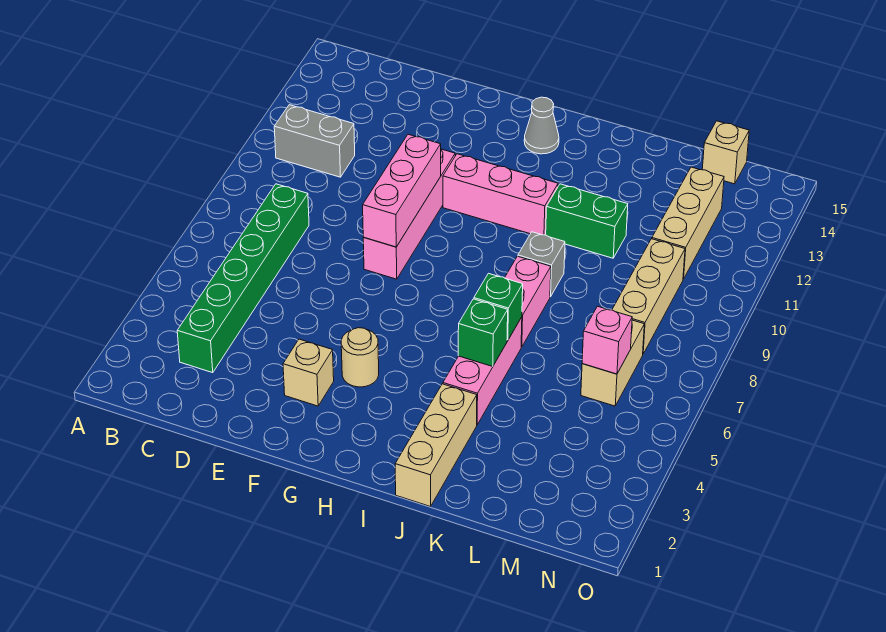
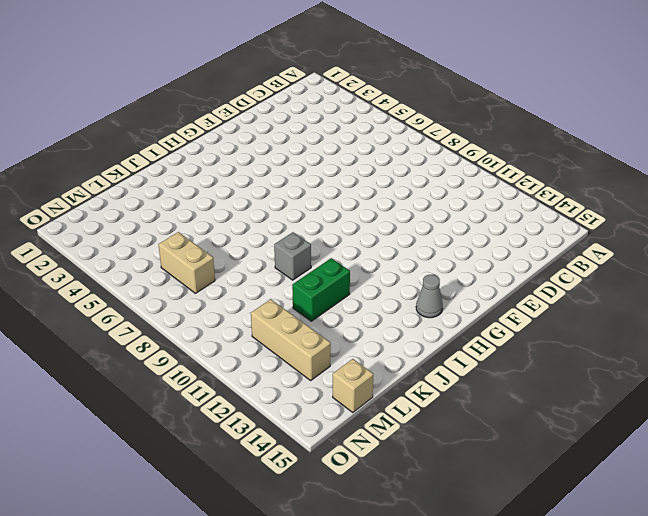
none -> grey brick B11:C11 level 1
none -> green brick C3:C8 level 1
none -> tan brick F3 level 1

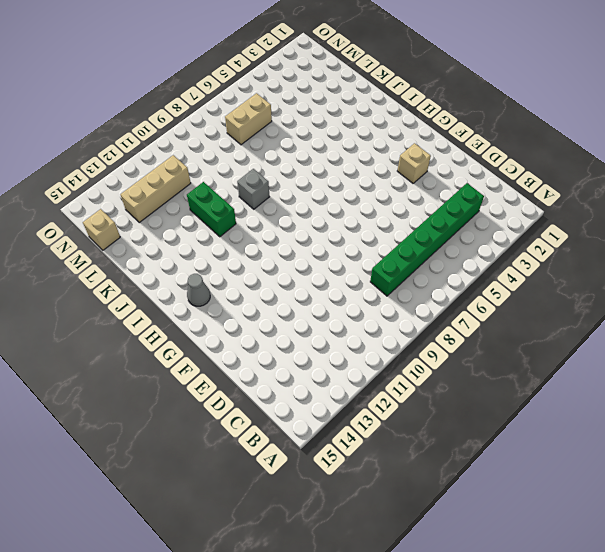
none -> grey brick B11:C11 level 1
none -> pink brick F8:F11 level 1
none -> tan round brick G4 level 1

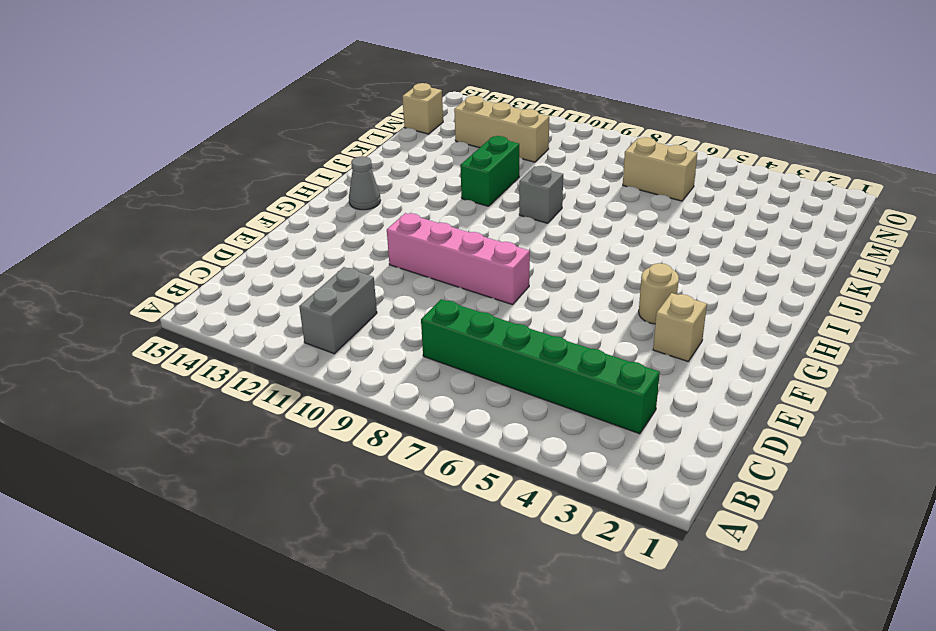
none -> pink brick G11:I11 level 1
none -> tan brick J1:J3 level 1
none -> pink brick J4:J6 level 1

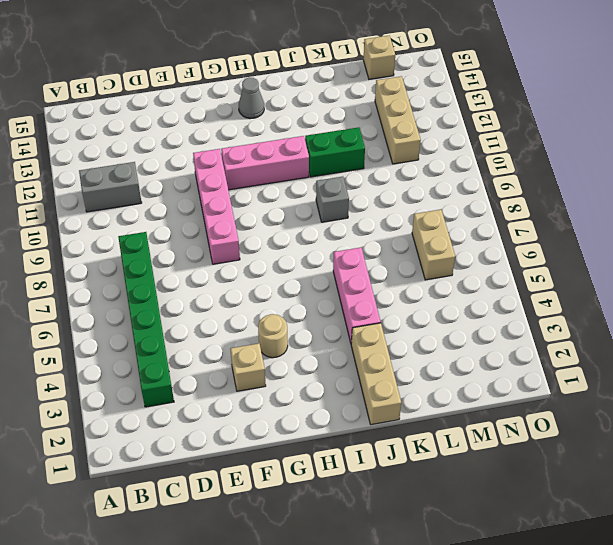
none -> pink brick J7:J8 level 1
none -> tan brick M8:M10 level 1
none -> pink brick F8:F10 level 2

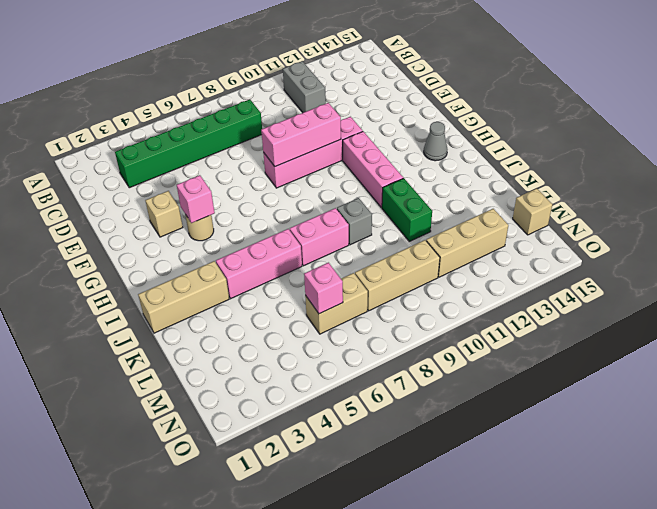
pink brick G4 level 2 -> none
none -> green brick J5 level 2
none -> green brick J6 level 2

